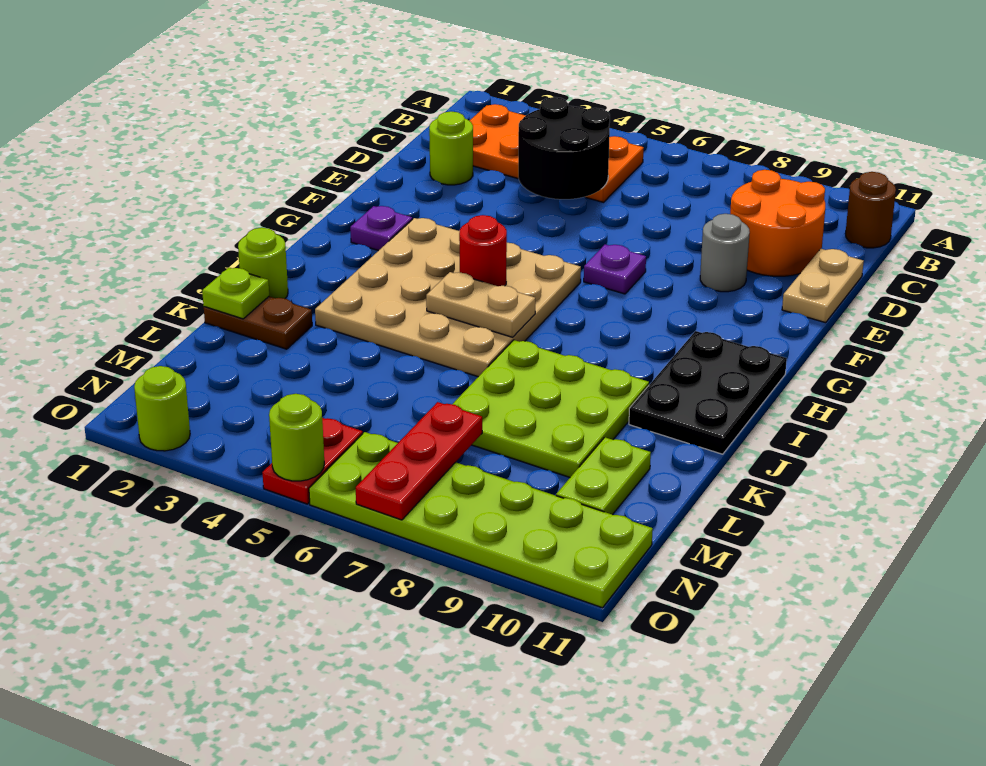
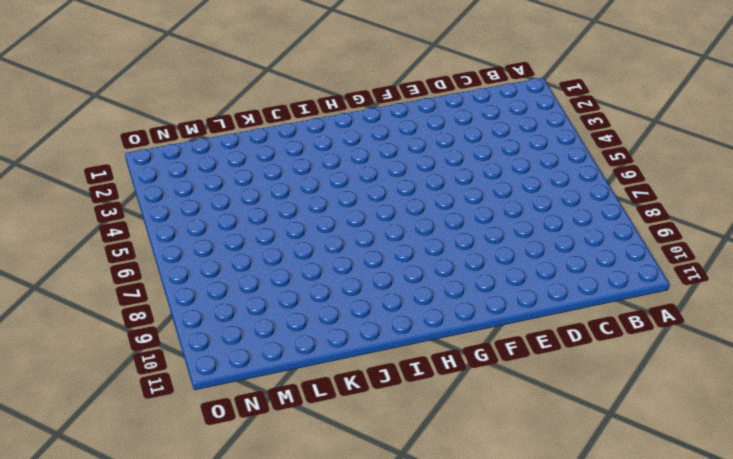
none -> orange plate B2:C5 level 1
none -> brown round brick B11 level 1
none -> orange round brick C9:D10 level 1

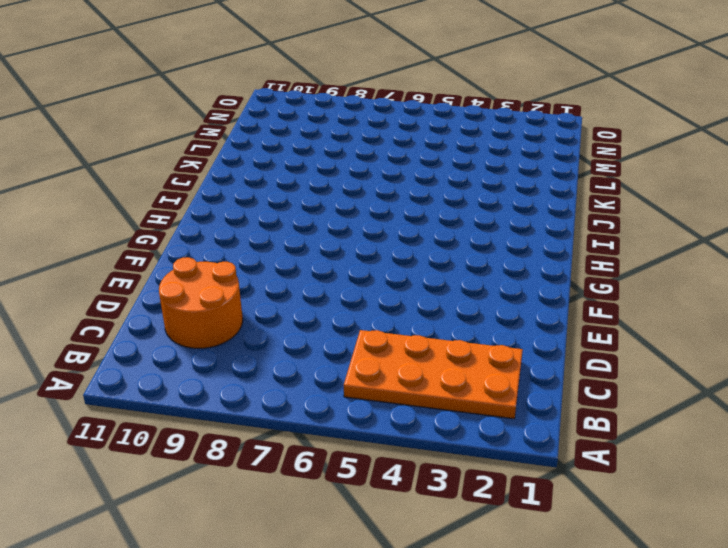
none -> brown round brick B11 level 1
none -> lime round brick D2 level 1
none -> tan plate D11:E11 level 1

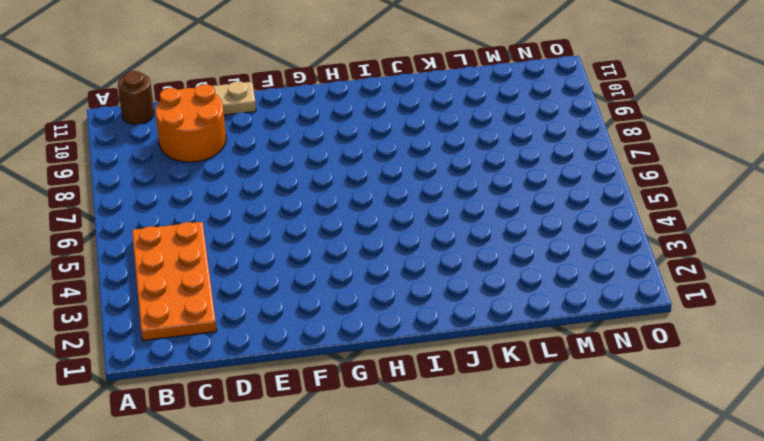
none -> lime round brick D2 level 1
none -> grey round brick E9 level 1
none -> purple plate F7 level 1

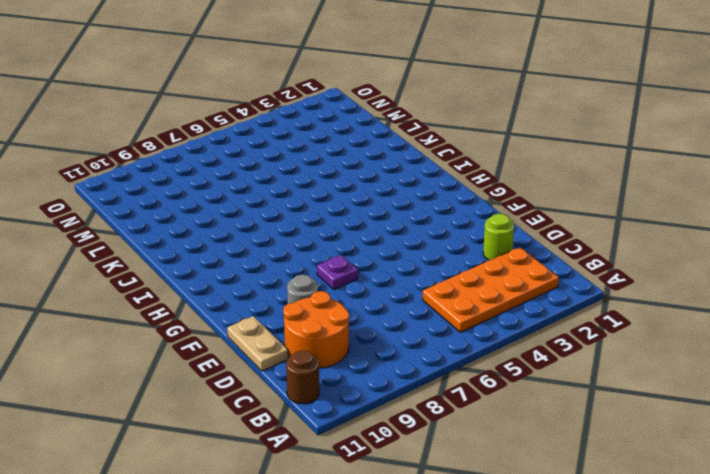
none -> purple plate G2 level 1
none -> tan plate G3:J6 level 1
none -> black plate H10:J11 level 1

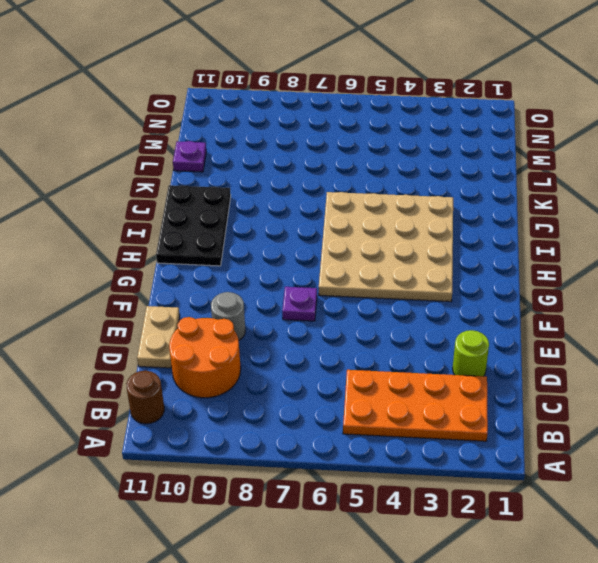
purple plate L11 level 1 -> purple plate G2 level 1
none -> lime round brick J1 level 1
none -> lime plate J7:L9 level 1
none -> brown plate K1:K2 level 1

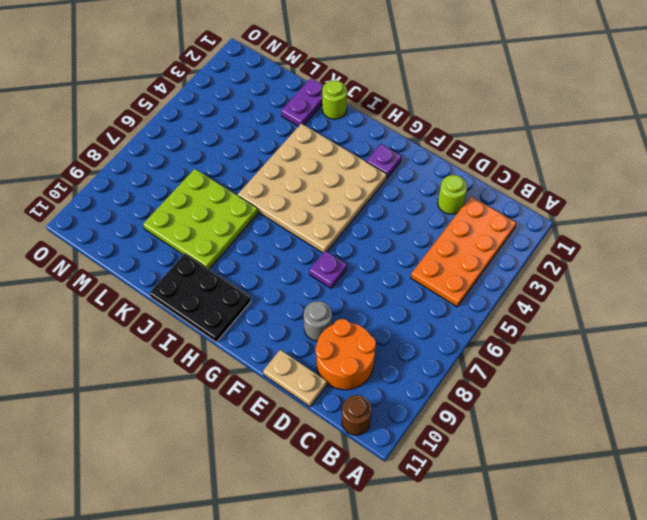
purple plate K1:K2 level 1 -> brown plate K1:K2 level 1
none -> lime plate L10:M10 level 1
none -> red plate N5:O5 level 1
none -> lime plate N6:O11 level 1

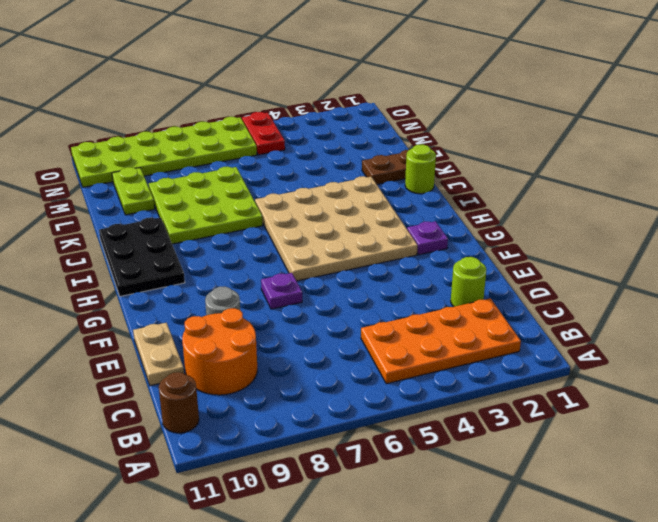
none -> lime round brick O2 level 1
none -> black round brick C4:D5 level 2
none -> red round brick H5 level 2

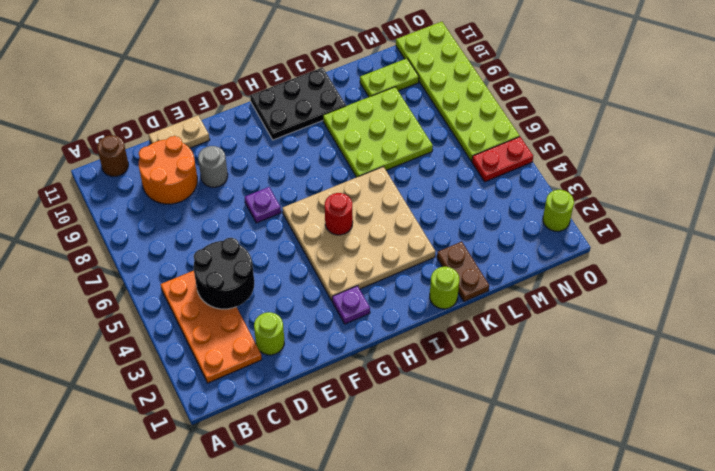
none -> tan plate I5:I6 level 2
none -> lime plate K1 level 2
none -> red plate M7:O7 level 2

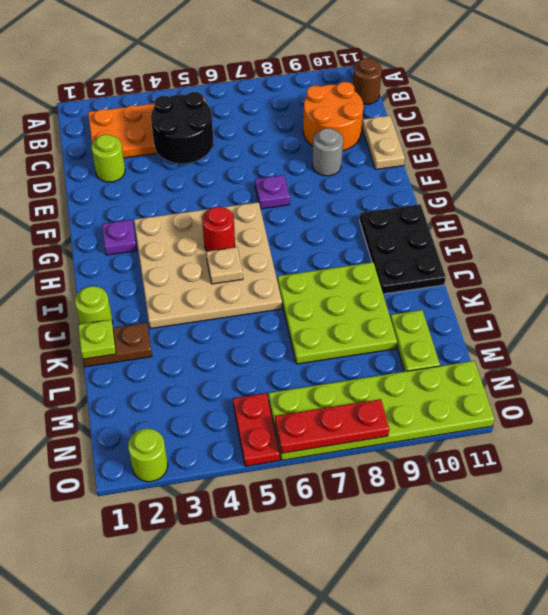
tan plate I5 level 2 -> tan plate I5:I6 level 2
red plate O6:O8 level 2 -> red plate M7:O7 level 2
none -> lime round brick O5 level 2

